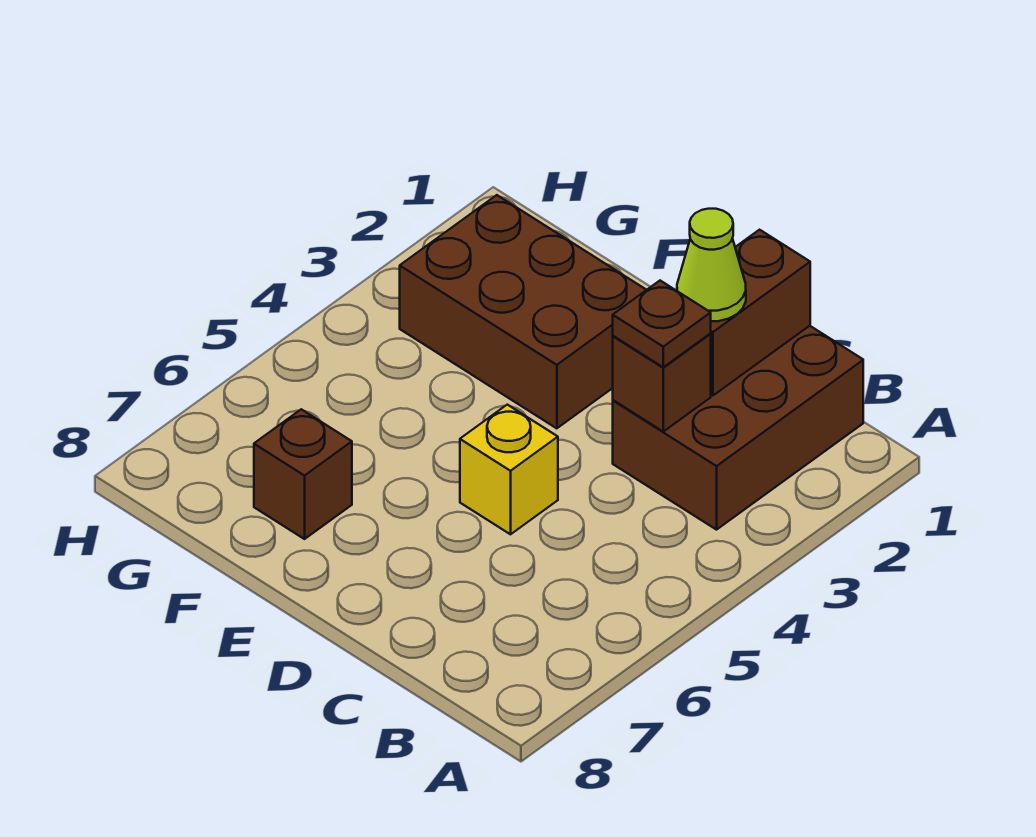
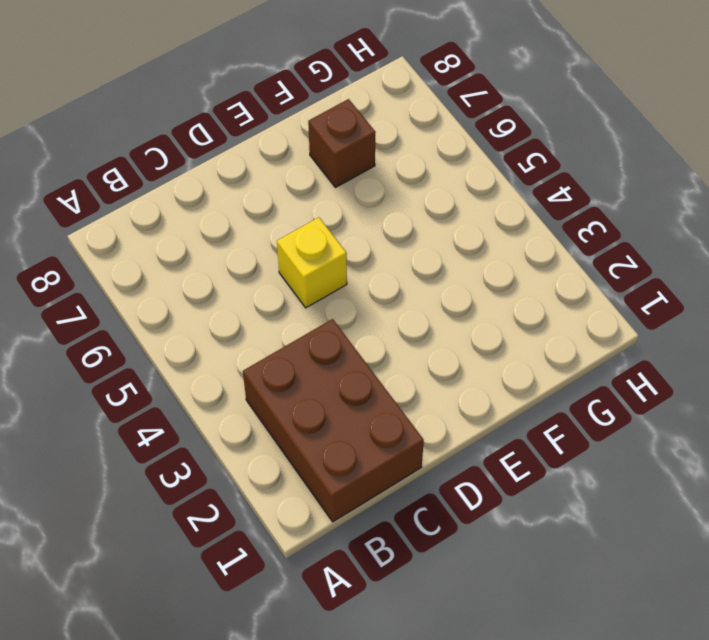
none -> brown brick E2:G3 level 1
none -> brown brick C1:C2 level 2

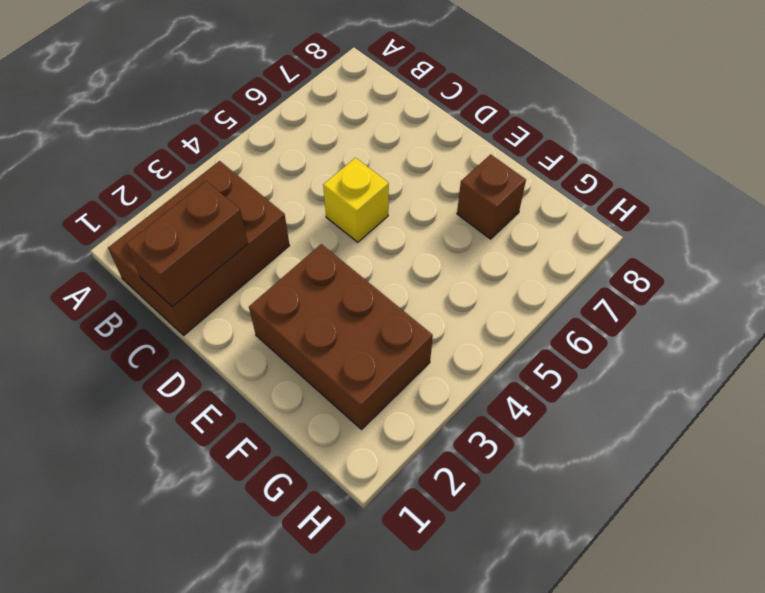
none -> brown brick C3 level 2
none -> lime cone C2 level 3

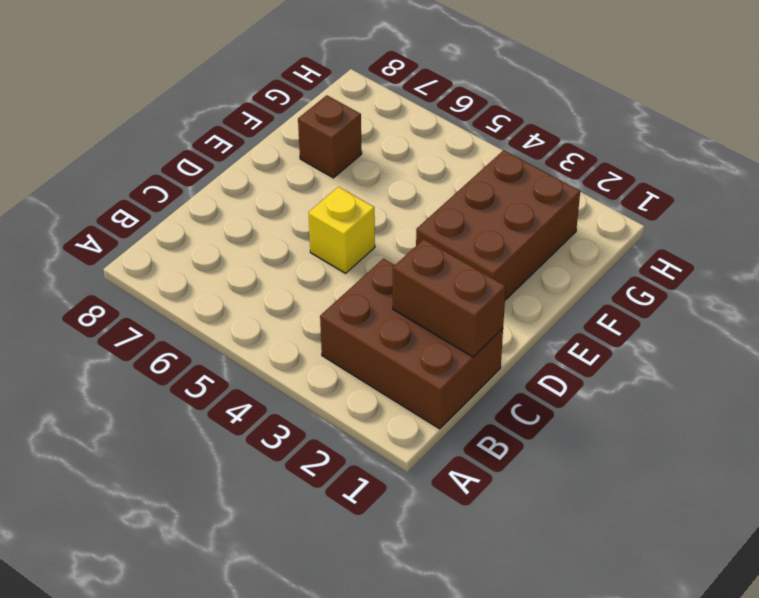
none -> brown brick C3 level 2
none -> lime cone C2 level 3

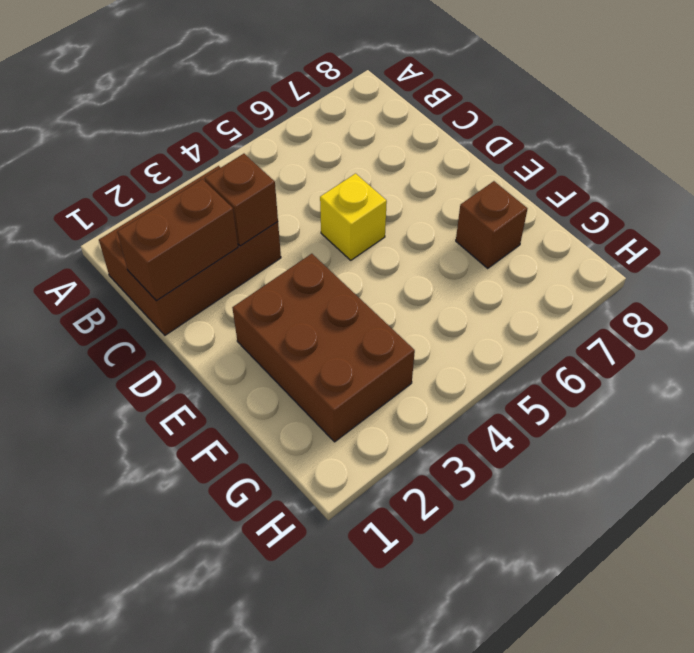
none -> lime cone C2 level 3
none -> brown plate C3 level 3

